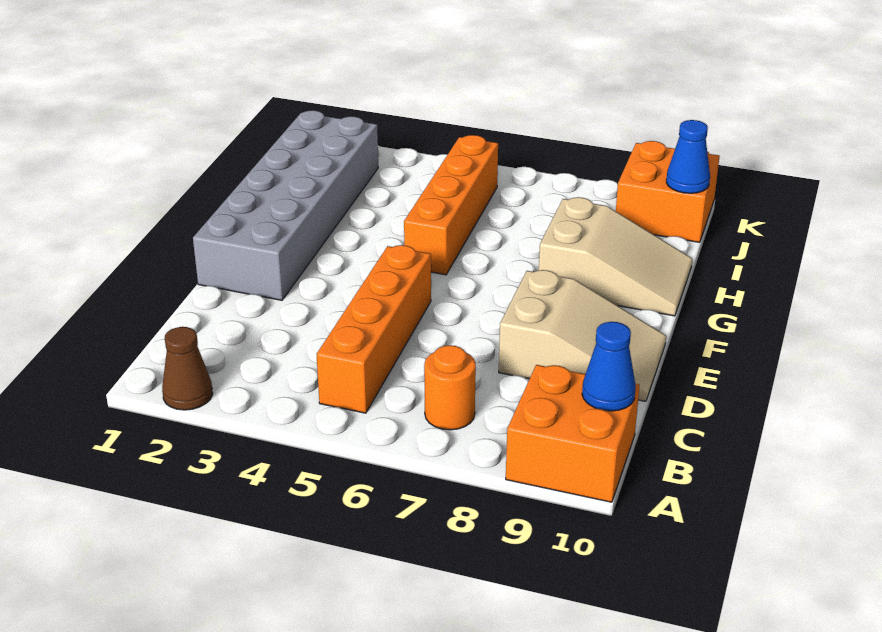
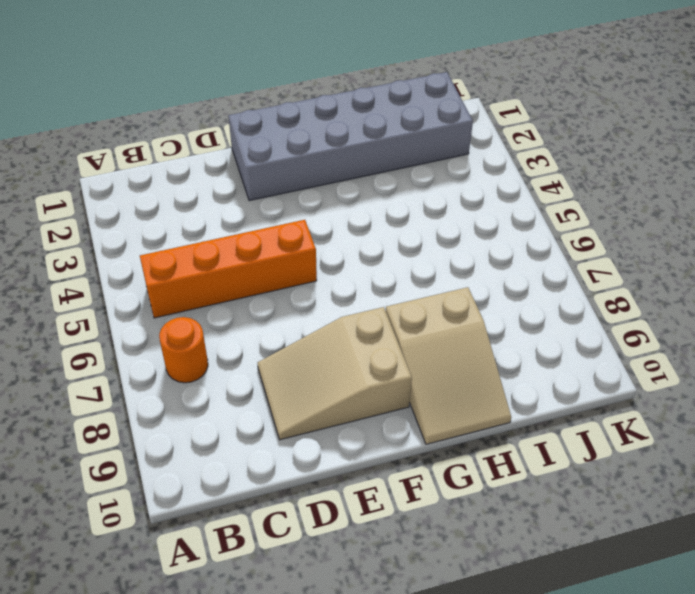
tan slope D8:F9 level 1 top F -> tan slope D8:E10 level 1 top 8
none -> brown cone A2 level 1
none -> orange brick A9:B10 level 1

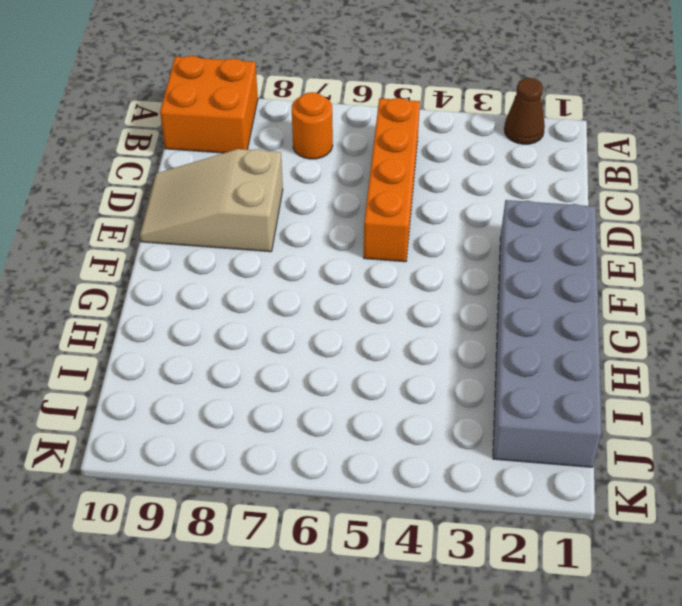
none -> orange brick G5:J5 level 1
none -> tan slope G8:H10 level 1 top 8

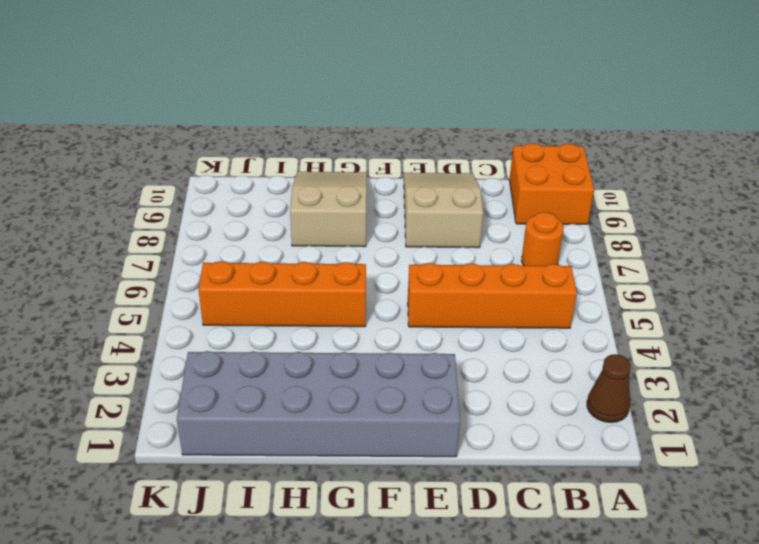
none -> orange brick J9:K10 level 1
none -> blue cone B10 level 2

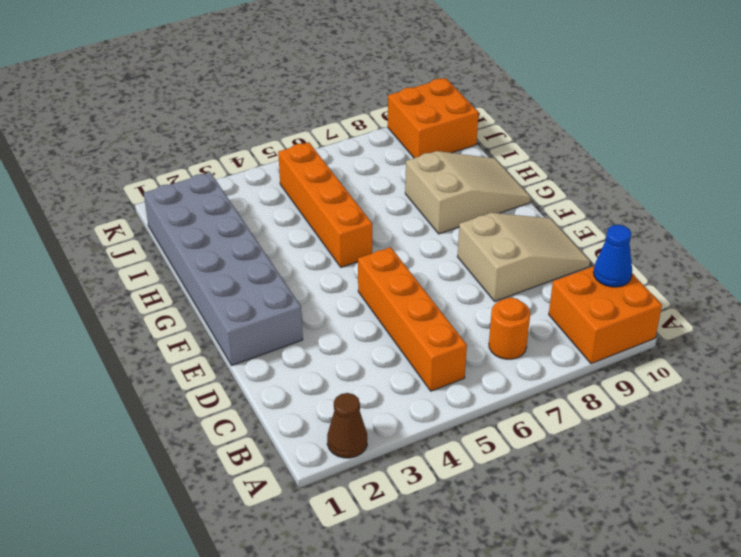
none -> blue cone J10 level 2

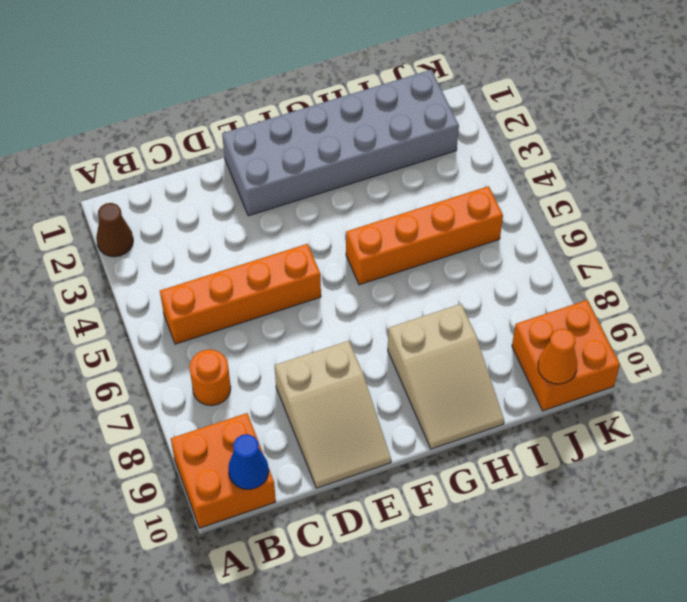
orange cone J10 level 2 -> blue cone J10 level 2

